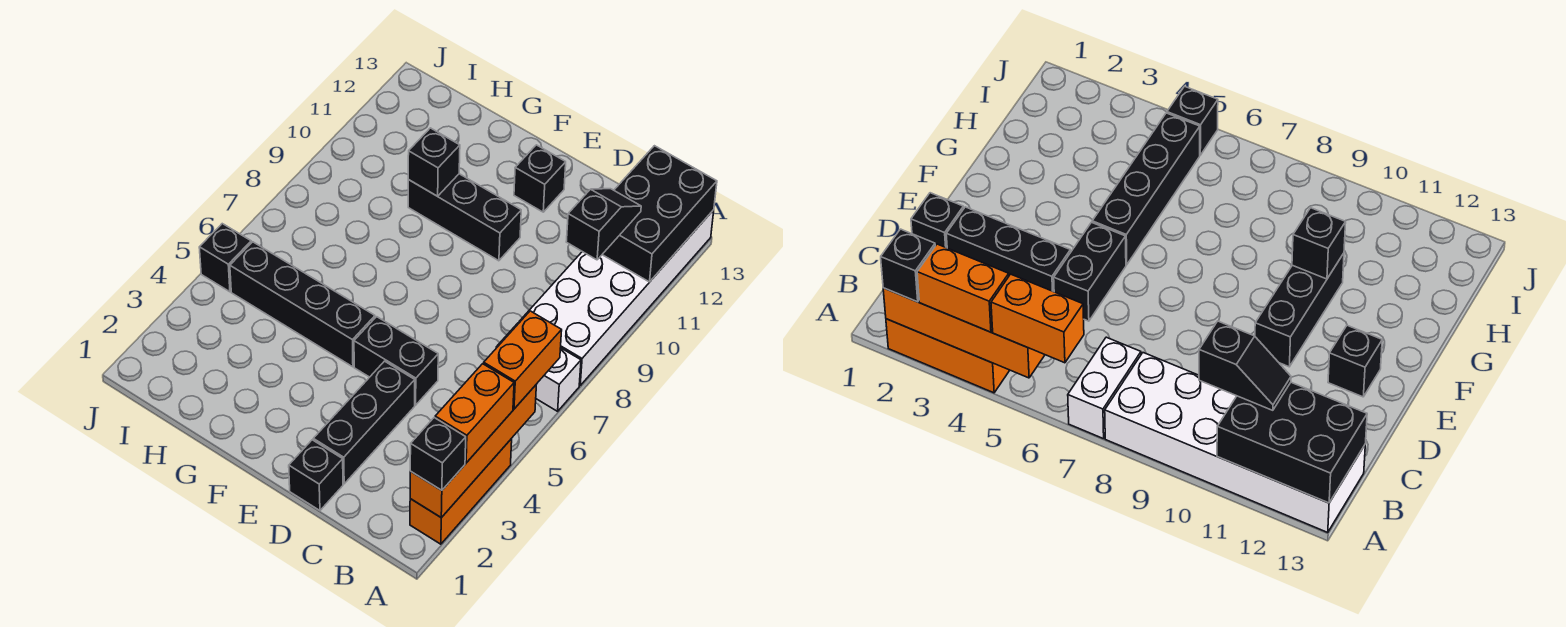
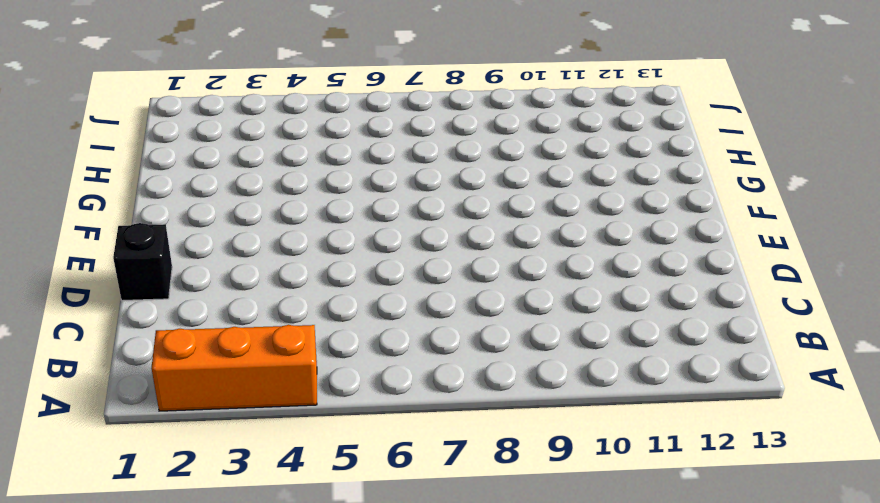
none -> white brick A7:B7 level 1
none -> white brick A8:B13 level 1
none -> black brick D2:D4 level 1

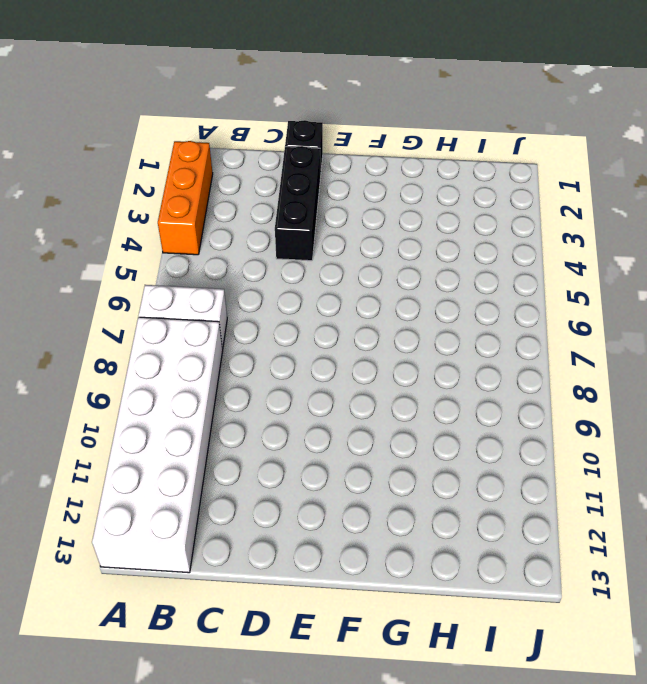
none -> black brick D5:E5 level 1
none -> black brick E10:G10 level 1
none -> black brick E12 level 1

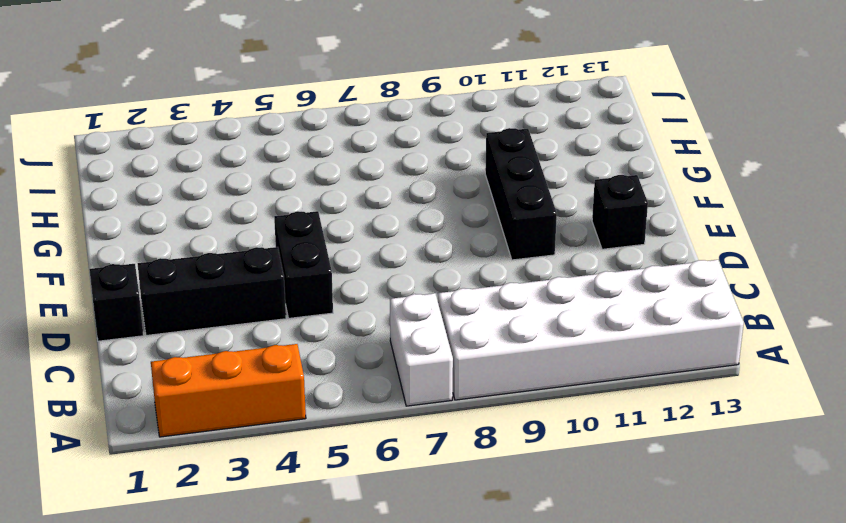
none -> black brick F5:I5 level 1
none -> black brick J5 level 1
none -> orange brick A2:A5 level 2

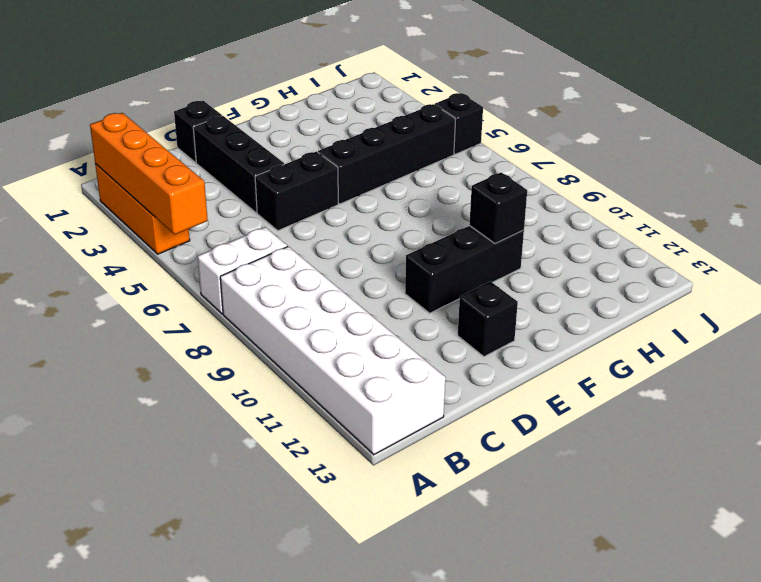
none -> black brick A11:B13 level 2
none -> black brick A2 level 3
none -> orange brick A3:A4 level 3

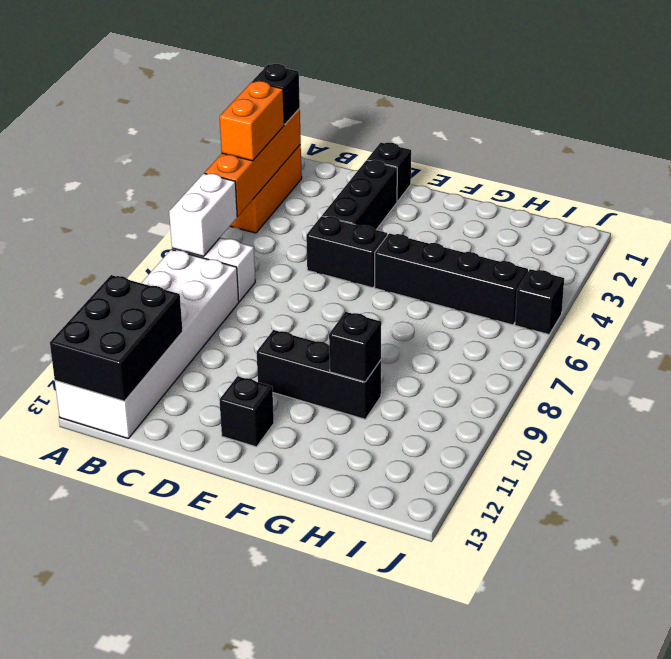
white brick A6:A7 level 2 -> none
none -> orange brick A5:A6 level 3
none -> black slope B10:B11 level 3 top 10

